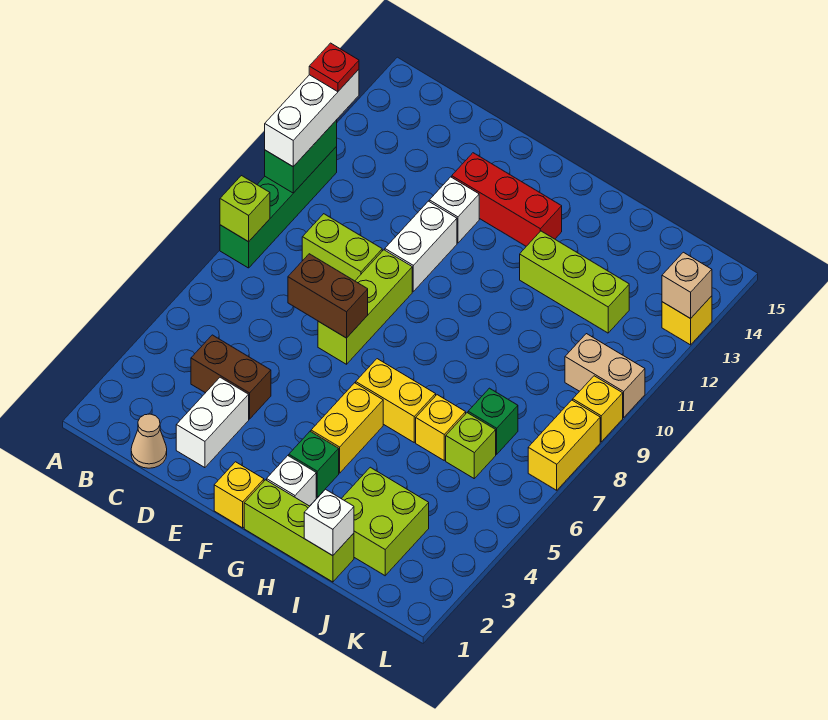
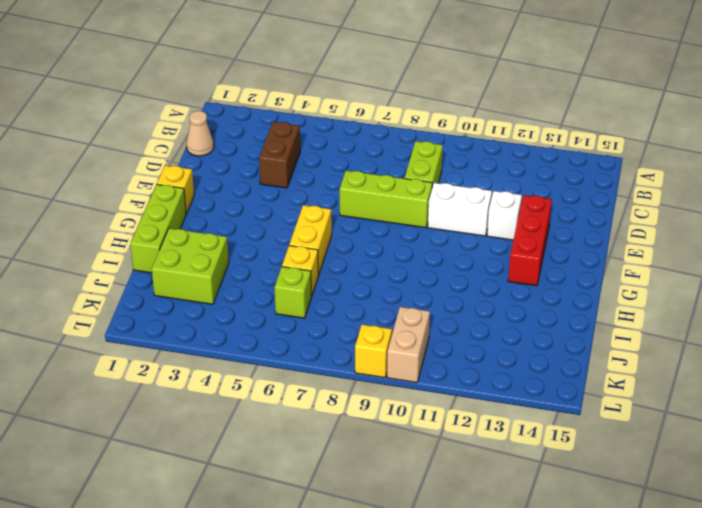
none -> green brick A8:A11 level 1
none -> white brick D2:D3 level 1
none -> white brick G2 level 1
none -> green brick G3 level 1

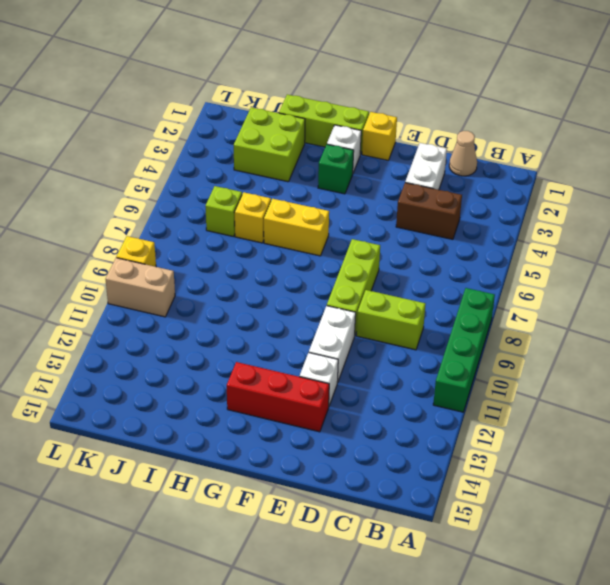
none -> yellow brick G4:G5 level 1
none -> lime brick H12:J12 level 1
none -> green brick J7 level 1
none -> yellow brick L7:L8 level 1

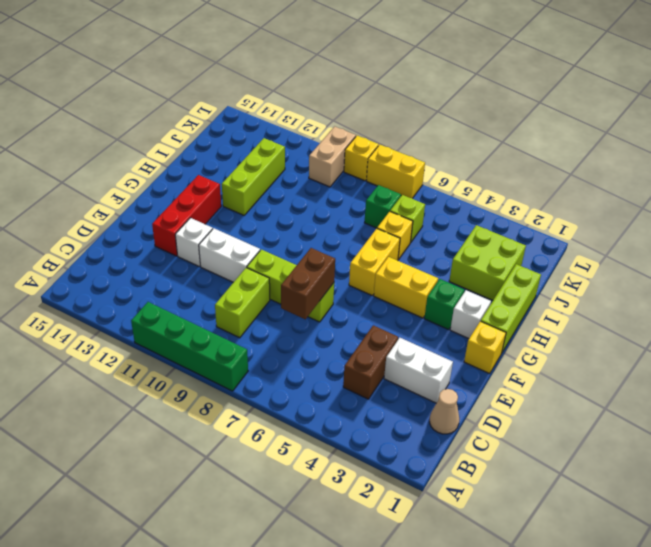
none -> yellow brick L13 level 1
none -> lime brick A8 level 2
none -> green brick A10:A11 level 2
none -> white brick I1 level 2

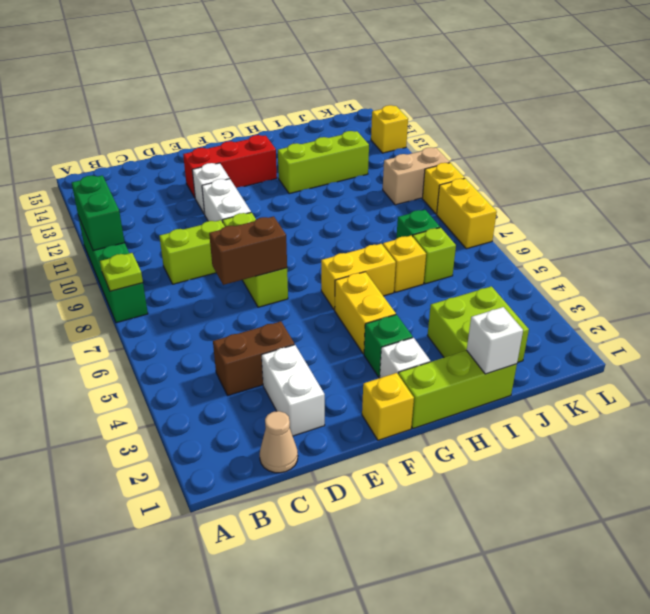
lime plate A8 level 2 -> lime brick A8 level 2
none -> tan brick L13 level 2
none -> white brick A10:A12 level 3
none -> red plate A12 level 4

